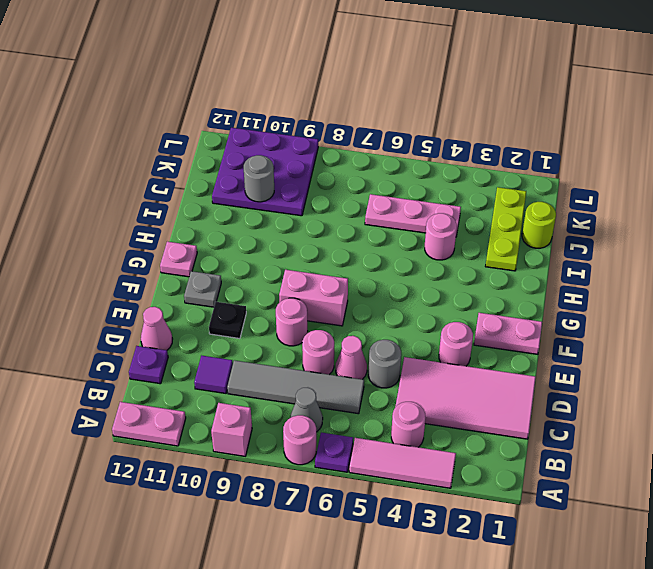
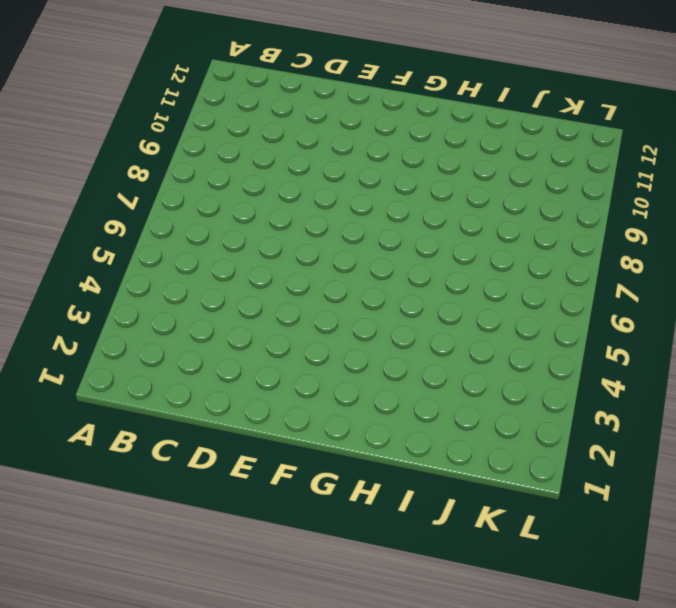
none -> pink tile A3:A5 level 1
none -> purple plate A6 level 1
none -> pink round brick A7 level 1

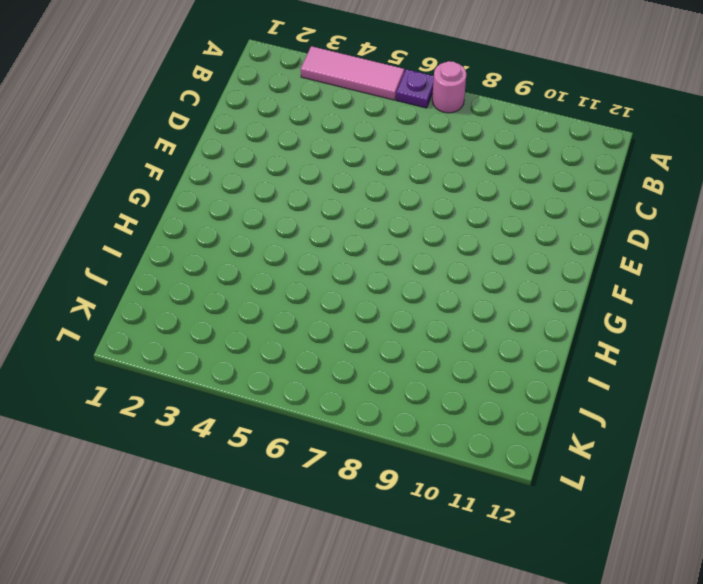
none -> pink brick A9 level 1
none -> pink plate A11:A12 level 1
none -> pink round brick B4 level 1

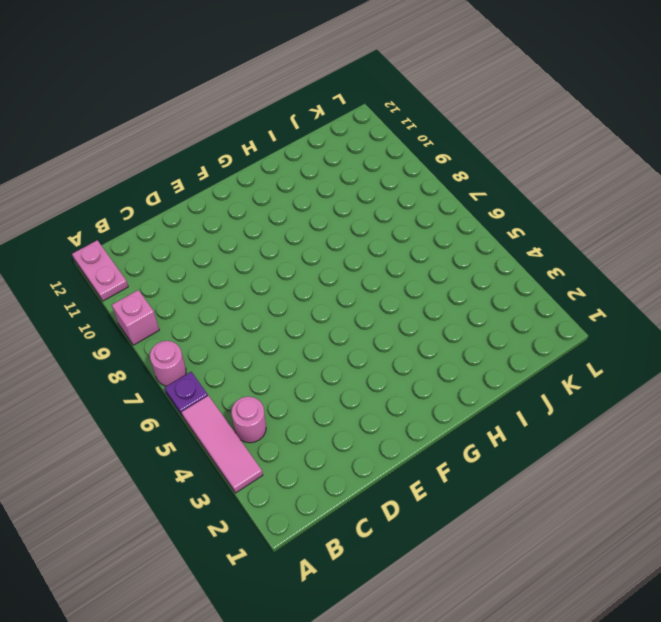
none -> grey cone B7 level 1
none -> pink tile C1:D4 level 1
none -> grey tile C6:C9 level 1

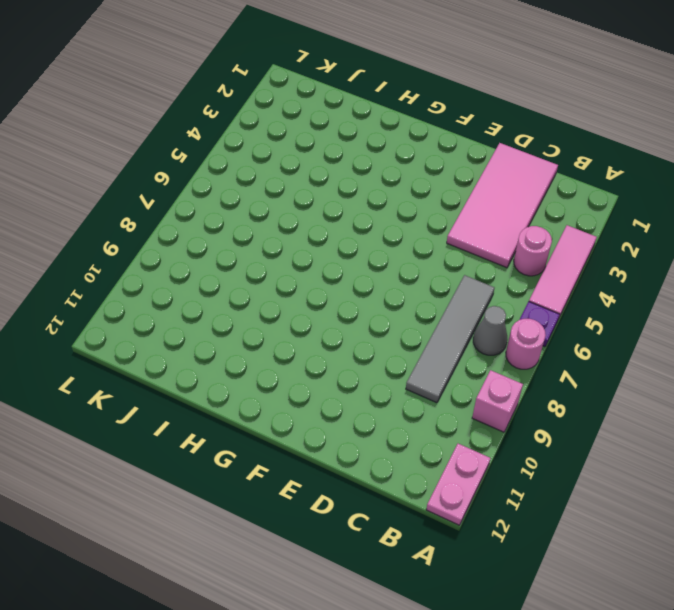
none -> purple tile C10 level 1
none -> purple plate C12 level 1
none -> grey round brick D5 level 1

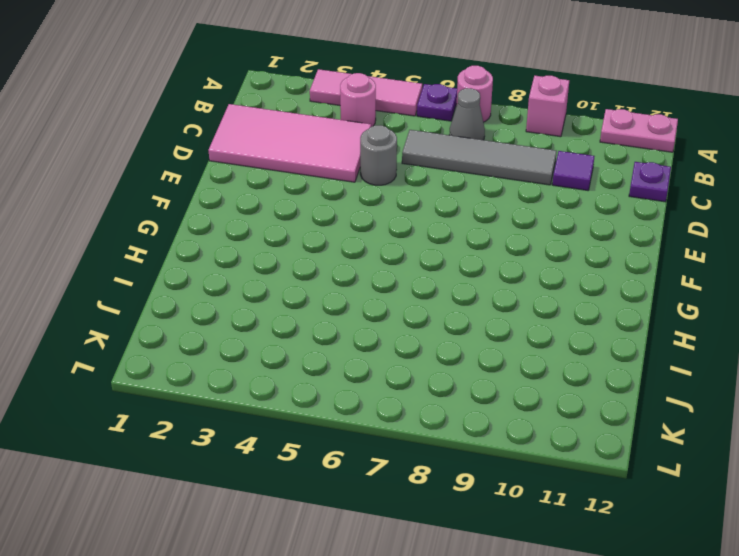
none -> pink cone D6 level 1
none -> pink round brick D7 level 1
none -> pink cone D12 level 1

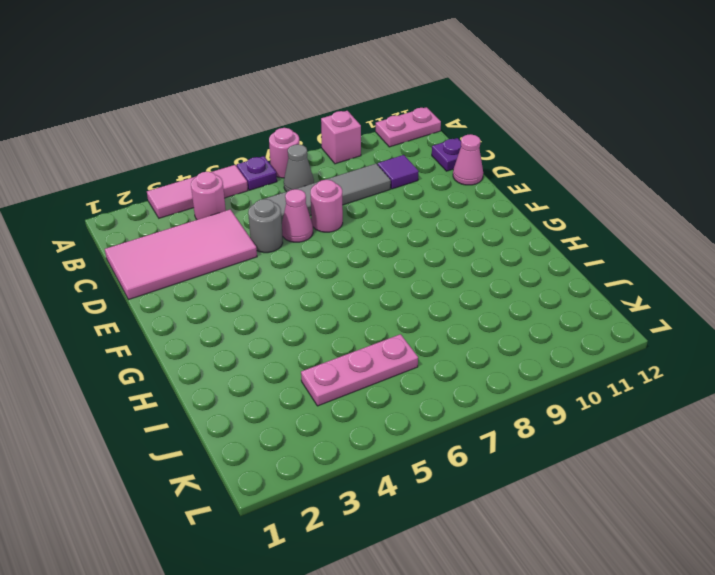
none -> pink round brick E3 level 1
none -> pink round brick E8 level 1
none -> black plate E10 level 1

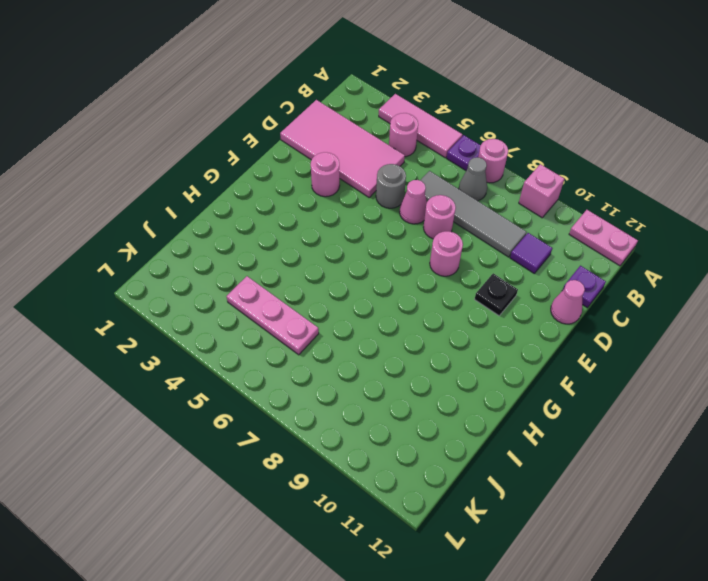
none -> pink plate F1:F2 level 1
none -> pink brick F7:F8 level 1
none -> grey plate F11 level 1

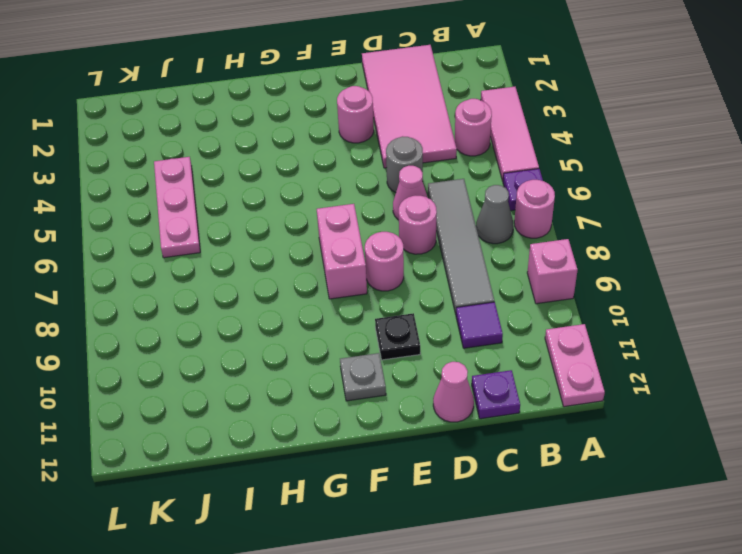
none -> pink plate F1:F2 level 1
none -> pink plate G12 level 1
none -> lime plate I2:K2 level 1

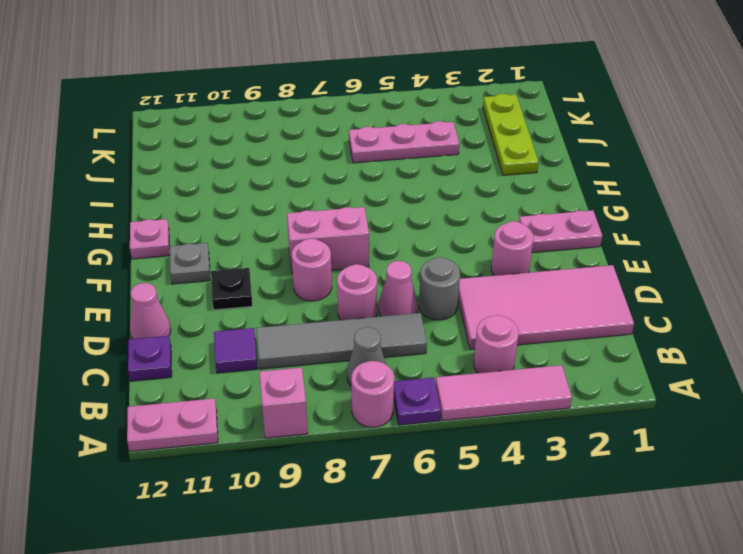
none -> pink round brick I4 level 1
none -> lime round brick J1 level 1
none -> purple plate J9:L11 level 1

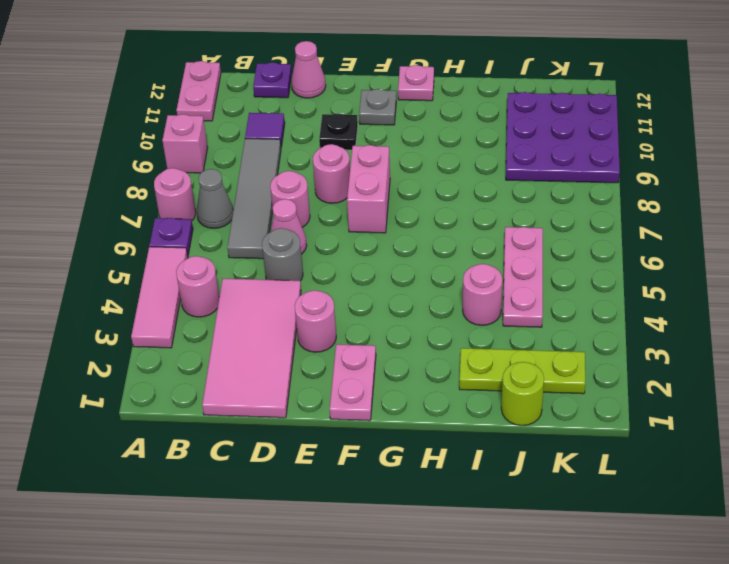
none -> grey round brick J10 level 2

